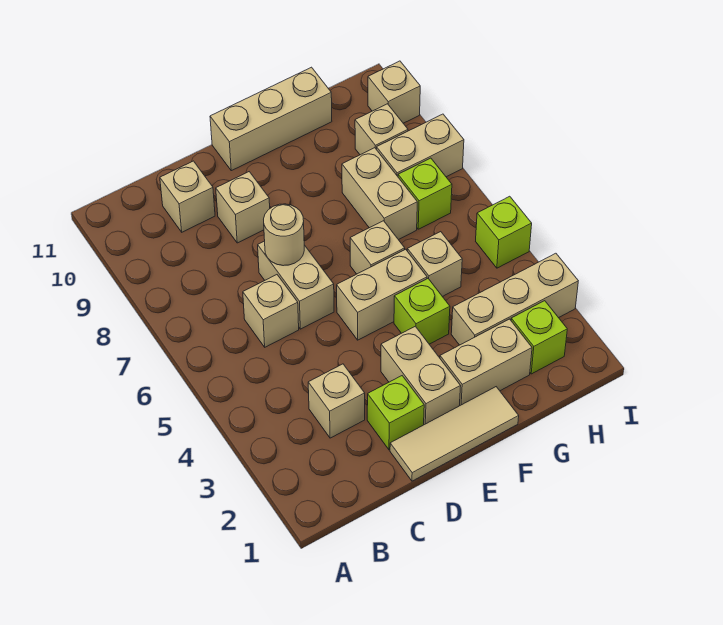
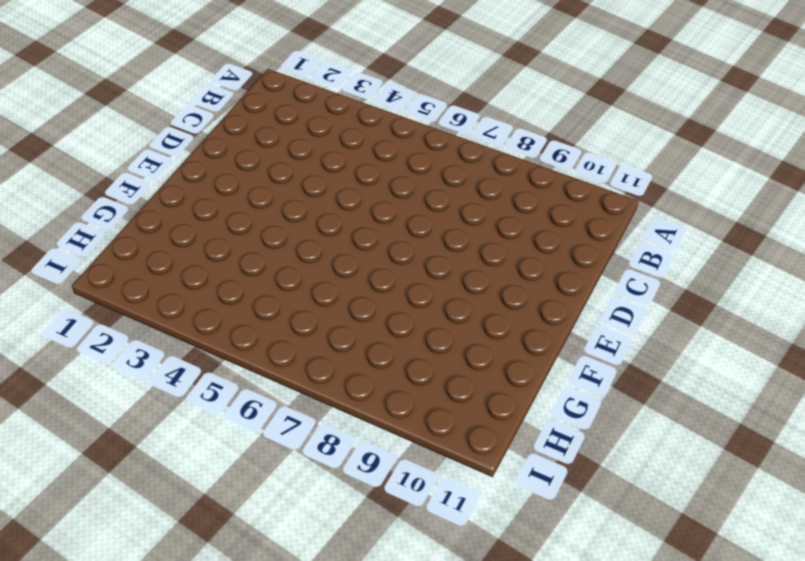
none -> tan brick C3 level 1
none -> tan brick C6 level 1
none -> tan brick C10 level 1

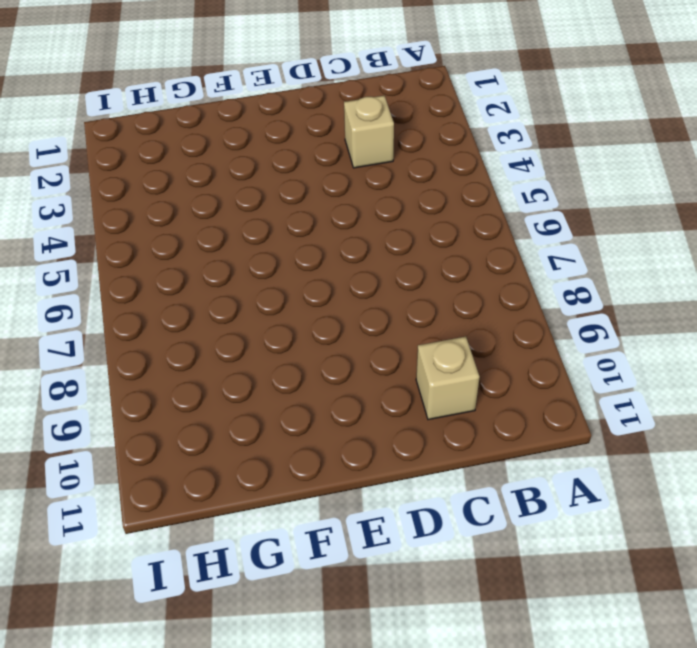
none -> tan brick C6 level 1
none -> tan tile D1:F1 level 1
none -> lime brick D2 level 1

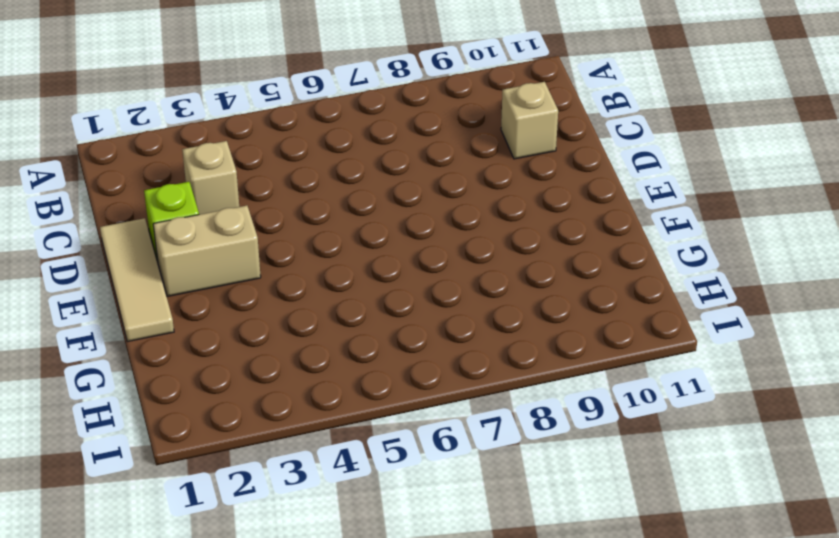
none -> tan brick C6 level 1
none -> tan brick D6:D7 level 1
none -> tan brick D9 level 1

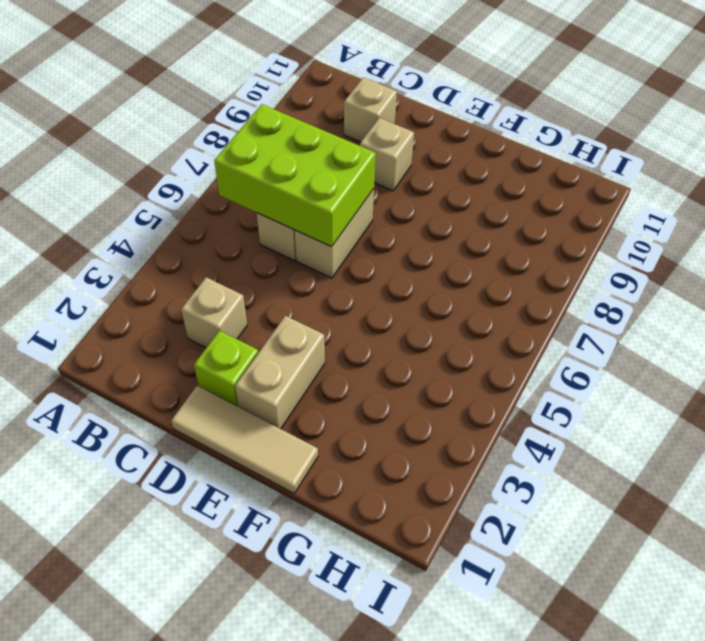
lime brick B6:D7 level 2 -> tan round brick D7 level 2
none -> tan brick E5:F5 level 1
none -> tan brick E11:G11 level 1
none -> tan brick F2:G2 level 1

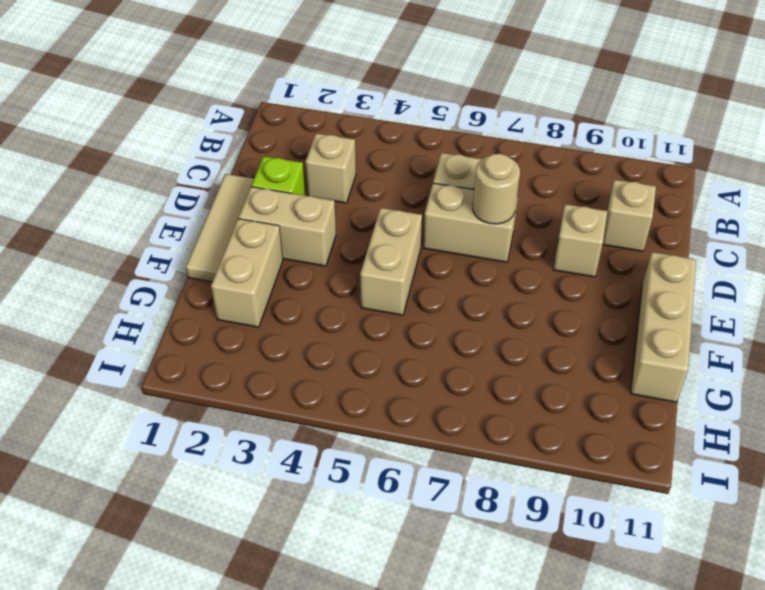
none -> lime brick F4 level 1
none -> tan brick F6 level 1
none -> tan brick G3:I3 level 1

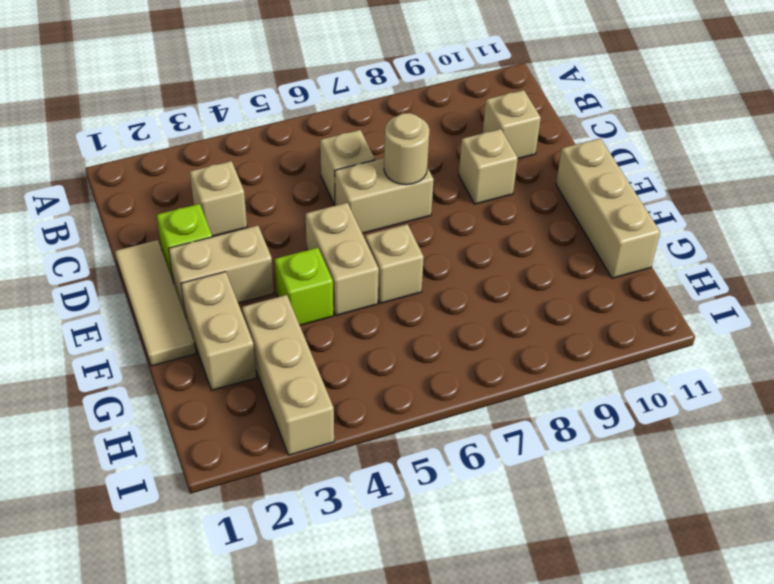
none -> tan brick G5 level 1
none -> tan brick G7:G8 level 1
none -> lime brick H2 level 1

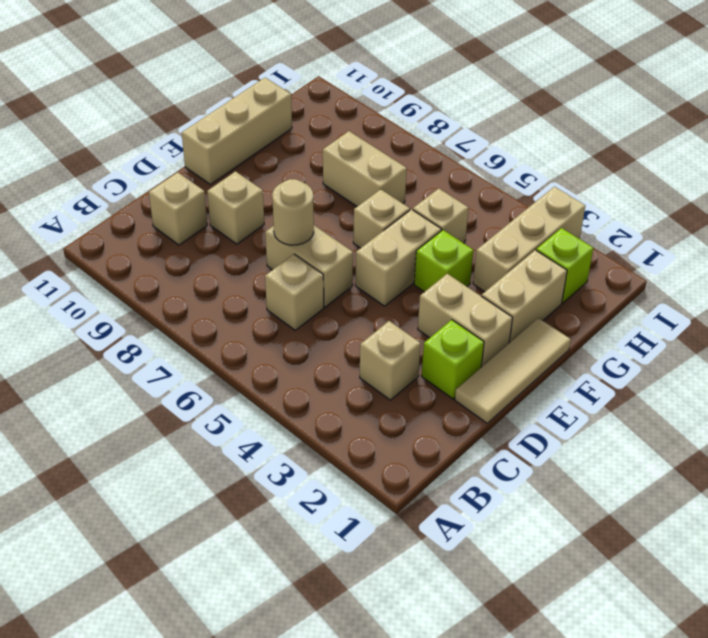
none -> lime brick H7 level 1
none -> tan brick H8:I8 level 1
none -> tan brick H9 level 1

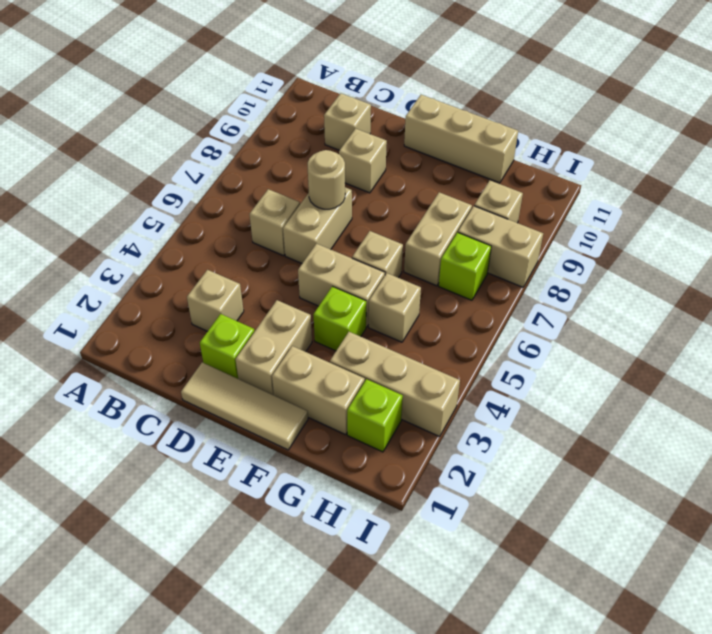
none -> lime brick I5 level 1
none -> tan brick I10 level 1

